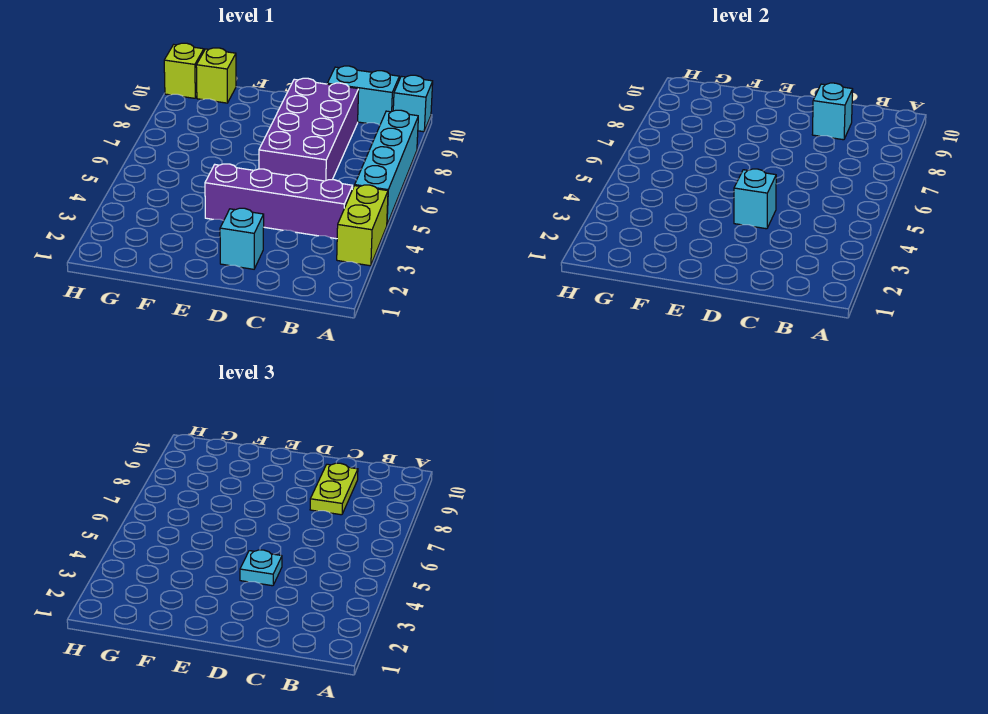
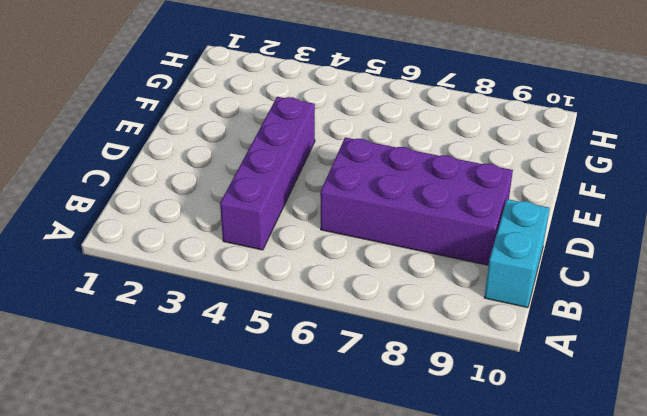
none -> lime brick A3:A4 level 1
none -> cyan brick A5:A8 level 1
none -> cyan brick A10 level 1

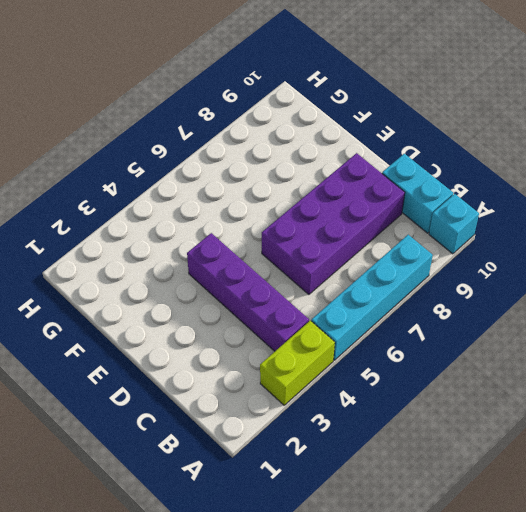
none -> cyan brick D2 level 1
none -> lime brick G10 level 1
none -> lime brick H10 level 1

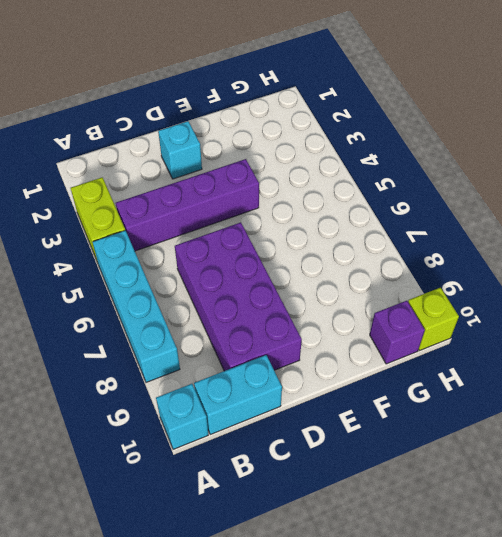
purple brick G10 level 1 -> lime brick G10 level 1
none -> cyan brick C9 level 2
none -> cyan brick D4 level 2
none -> lime plate C8:C9 level 3

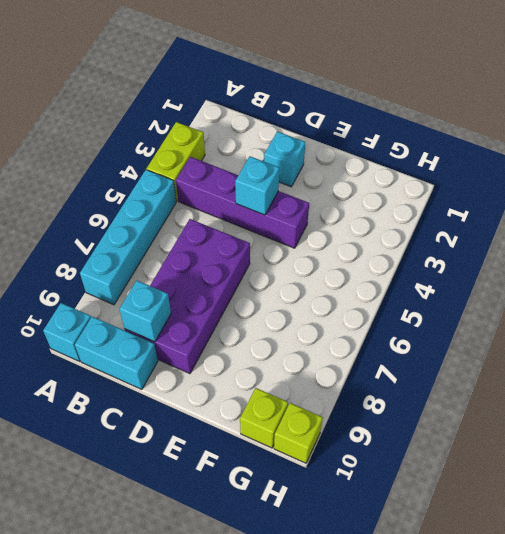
none -> lime plate C8:C9 level 3
none -> cyan plate D4 level 3

